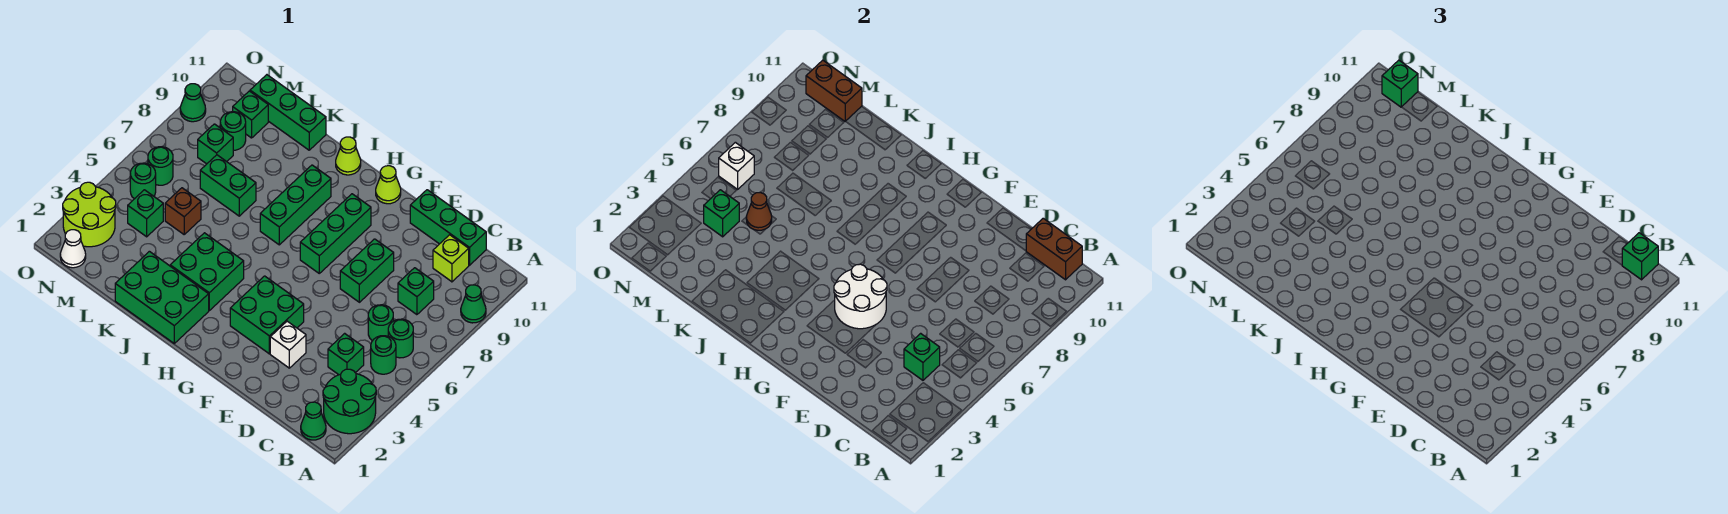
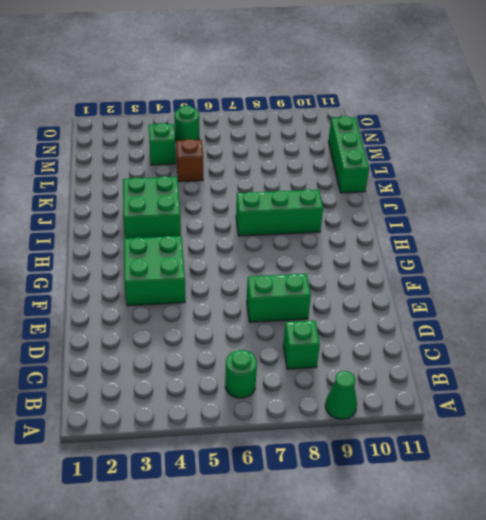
none -> green round brick A2:B3 level 1
none -> green cone B1 level 1
none -> green round brick B5 level 1
none -> green brick C4 level 1

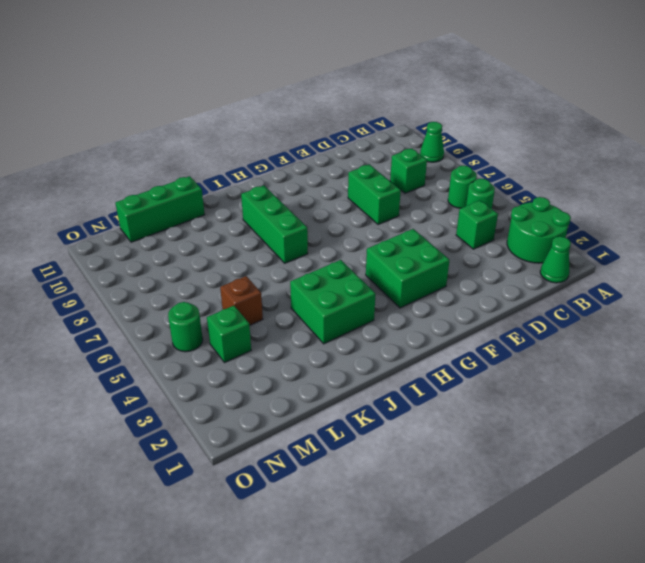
none -> green round brick C6 level 1
none -> lime brick C10 level 1
none -> green brick C11:E11 level 1
none -> white brick E3 level 1

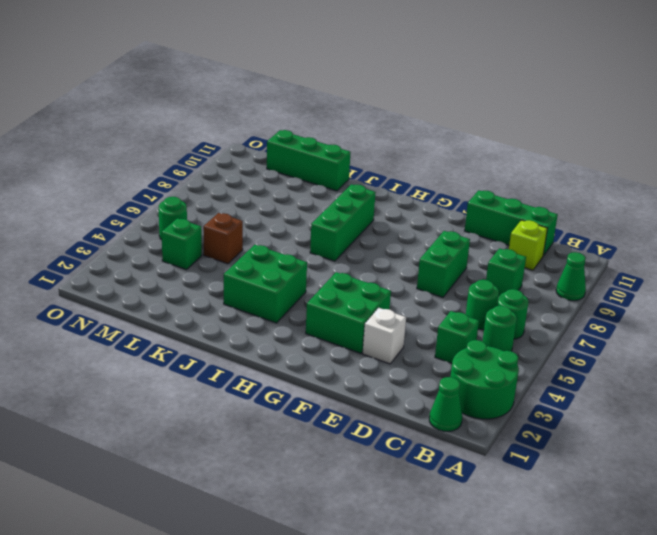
none -> green brick G7:G9 level 1
none -> lime cone G11 level 1
none -> green brick I1:K2 level 1
none -> lime cone I11 level 1

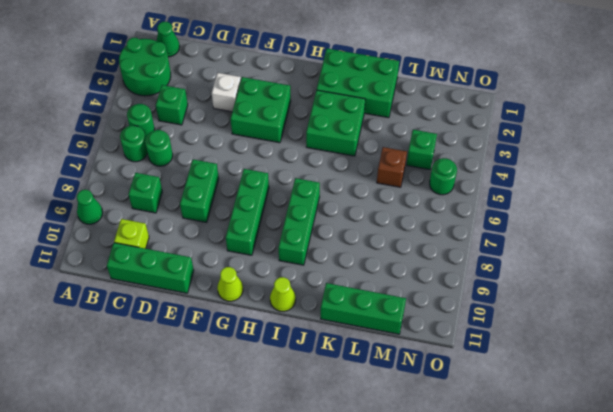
none -> green brick K7:L7 level 1
none -> green brick M8 level 1
none -> green round brick M9 level 1
none -> green brick M10 level 1

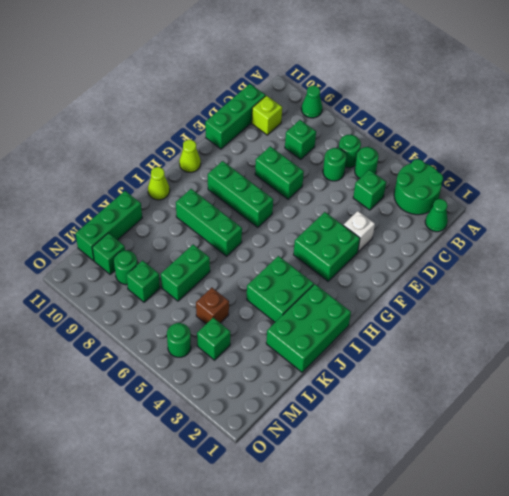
none -> white cone N1 level 1
none -> lime round brick N2:O3 level 1
none -> green round brick N6 level 1
none -> green cone O9 level 1

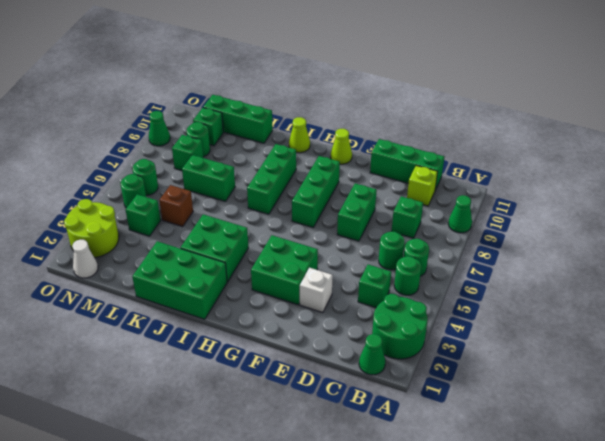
none -> brown brick B11:C11 level 2
none -> green brick C4 level 2
none -> white round brick F4:G5 level 2
none -> brown cone L5 level 2

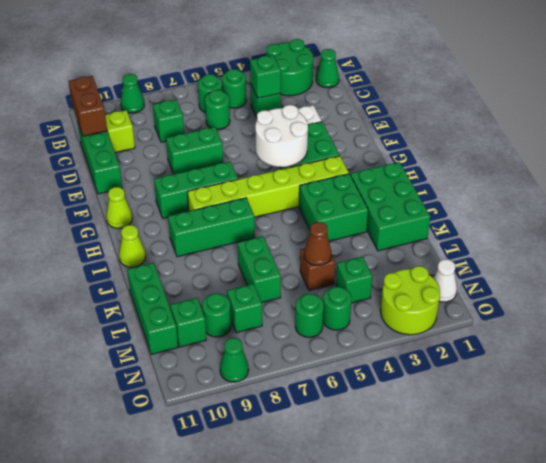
lime brick H3:H8 level 1 -> none
none -> green brick M4 level 2
none -> brown brick M11:N11 level 2
none -> white brick N6 level 2
none -> green brick B11 level 3

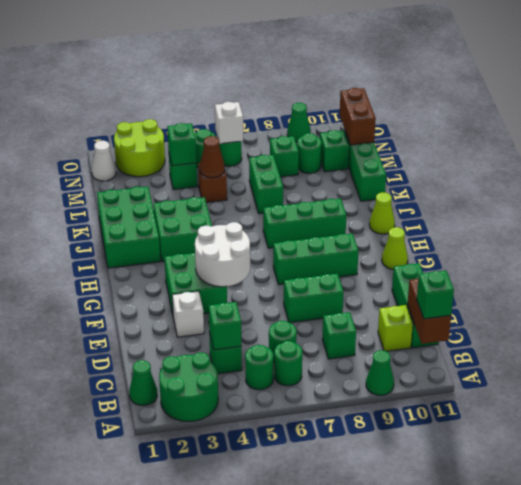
none -> green brick N11 level 3

